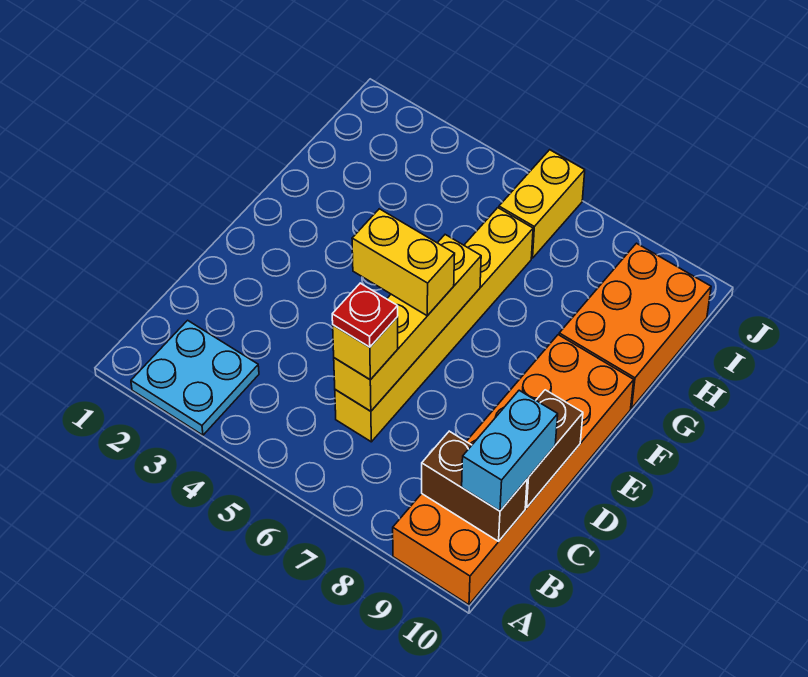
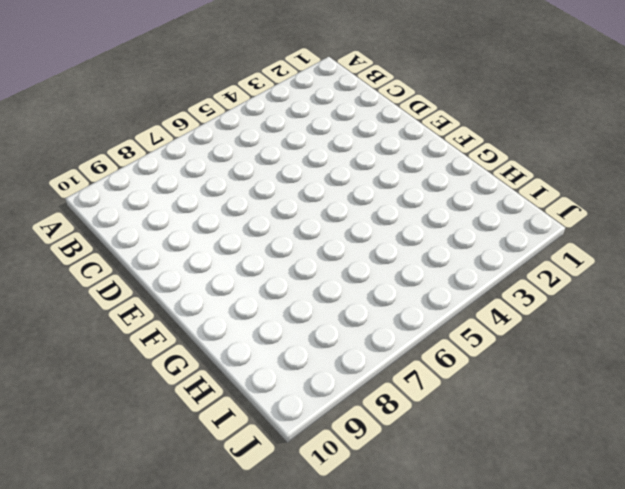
none -> cyan plate A2:B3 level 1
none -> orange brick A9:F10 level 1
none -> yellow brick C6:H6 level 1

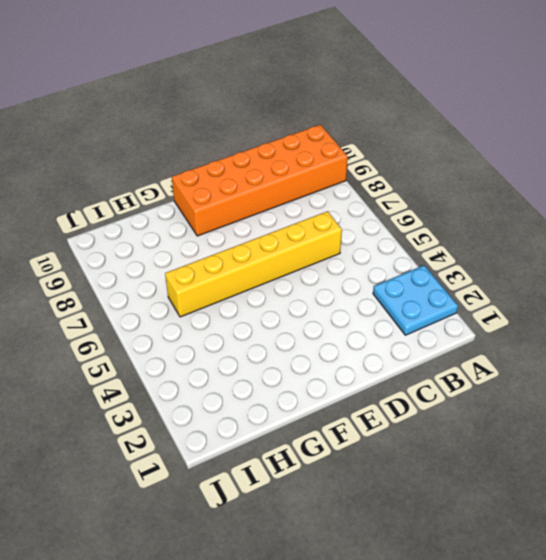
none -> orange brick G9:I10 level 1
none -> yellow brick I6:J6 level 1
none -> brown brick B9:B10 level 2

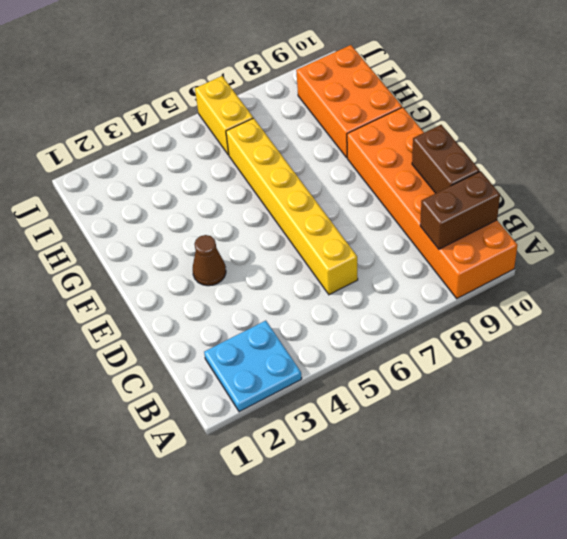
brown cone E3 level 1 -> none
none -> yellow brick C6:F6 level 2
none -> cyan brick B10:C10 level 3
none -> yellow brick C6 level 3

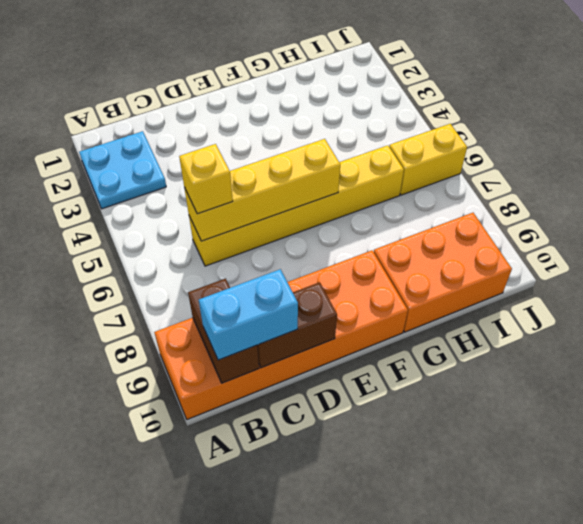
none -> yellow brick E5:E6 level 3
none -> red plate C6 level 4

